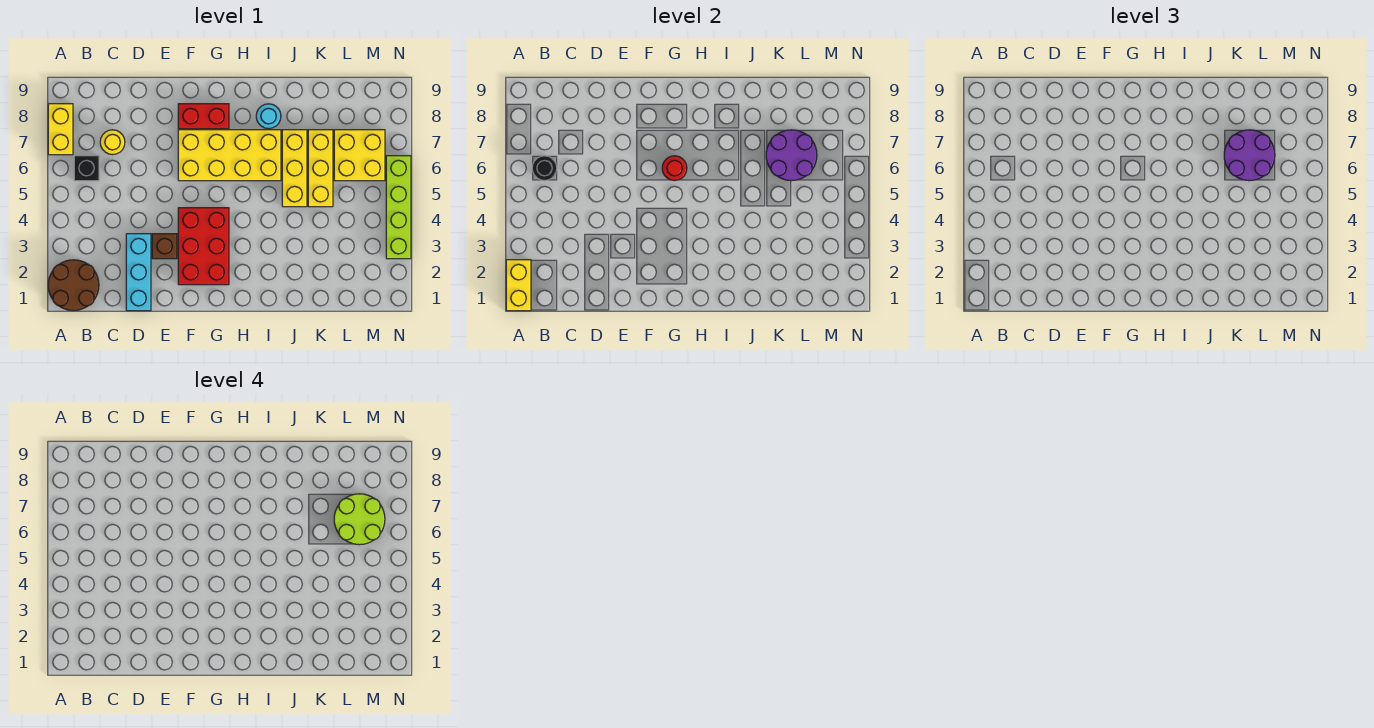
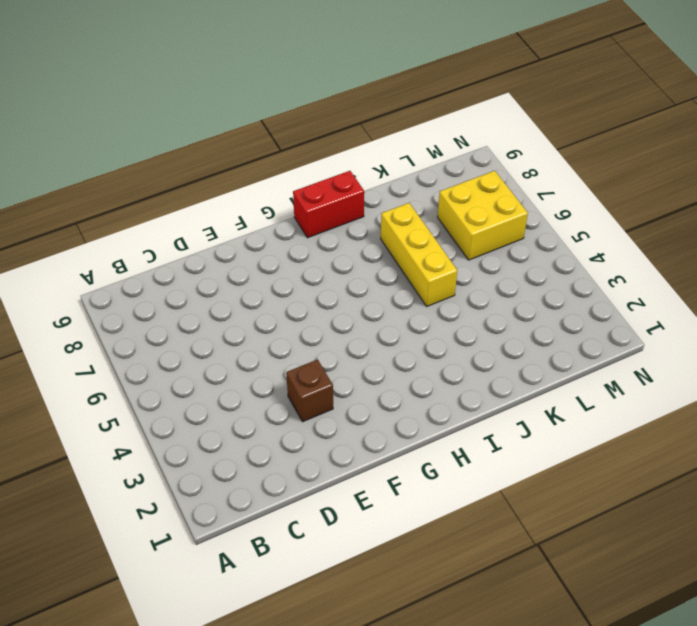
red brick H9:I9 level 1 -> red brick F8:G8 level 1
none -> brown round brick A1:B2 level 1
none -> yellow brick A7:A8 level 1
none -> black brick B6 level 1

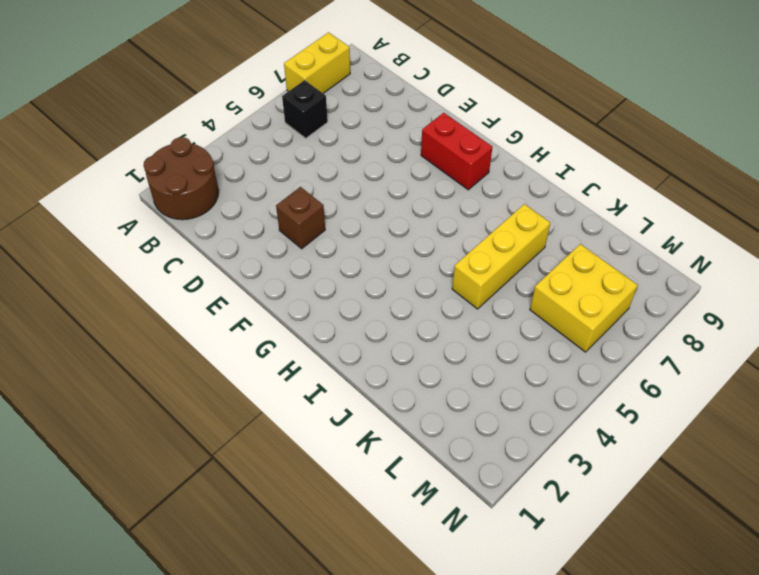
none -> yellow round brick C7 level 1
none -> cyan brick D1:D3 level 1
none -> red brick F2:G4 level 1

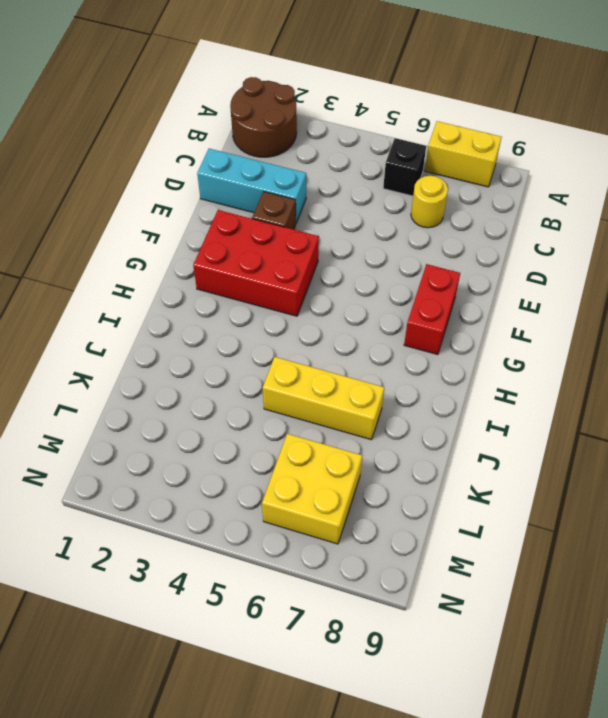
none -> yellow brick F6:I7 level 1
none -> cyan round brick I8 level 1
none -> yellow brick K5:K7 level 1

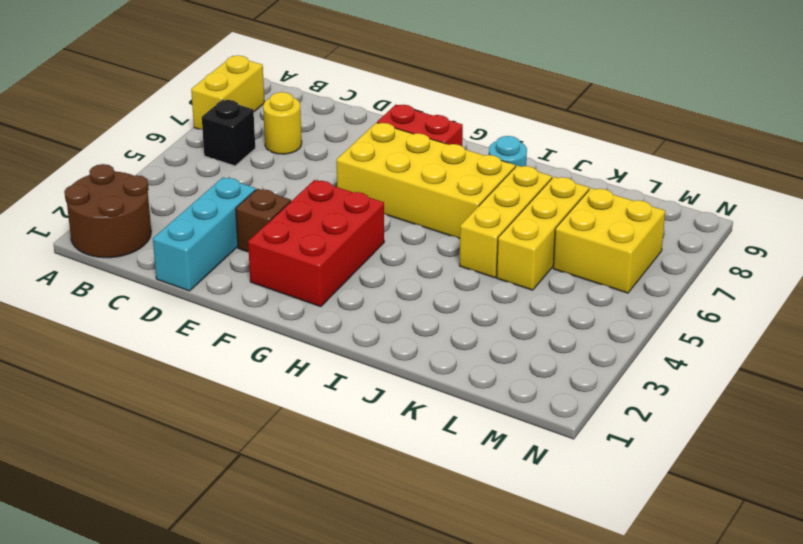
none -> lime brick N3:N6 level 1
none -> yellow brick A1:A2 level 2
none -> black round brick B6 level 2

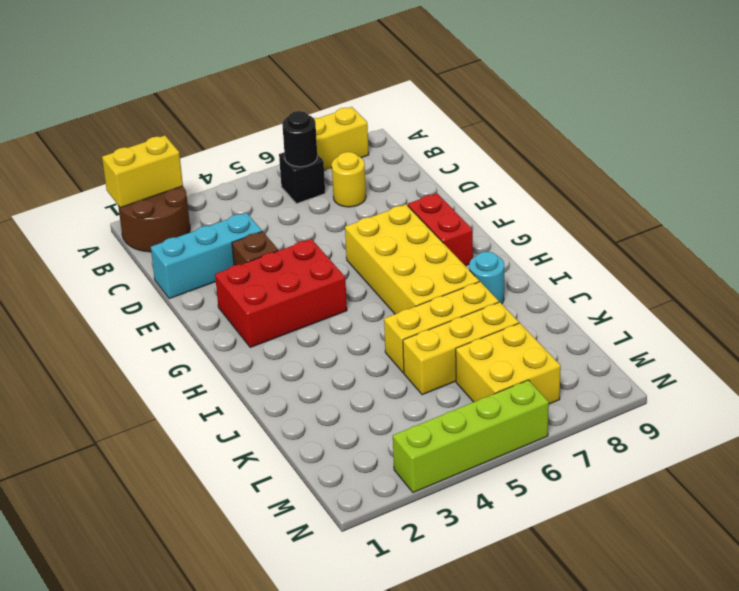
none -> red round brick G6 level 2
none -> purple round brick K6:L7 level 2
none -> purple round brick K6:L7 level 3

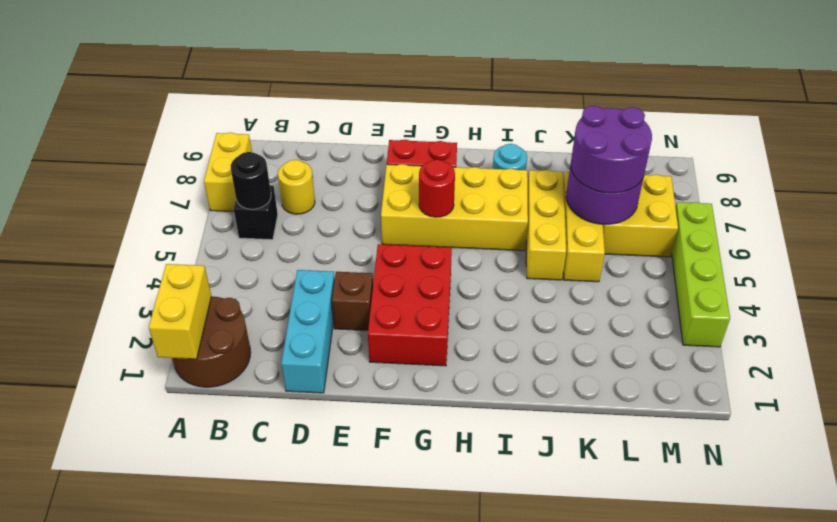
none -> lime round brick L6:M7 level 4

